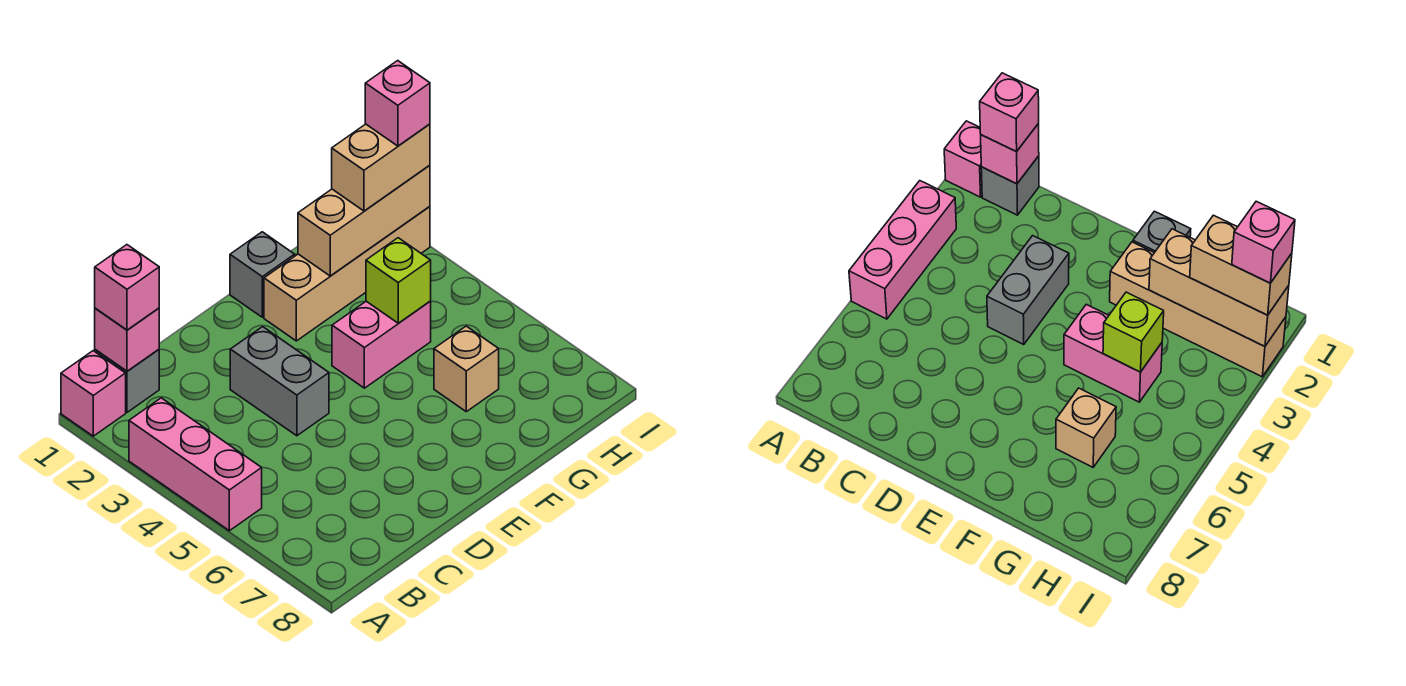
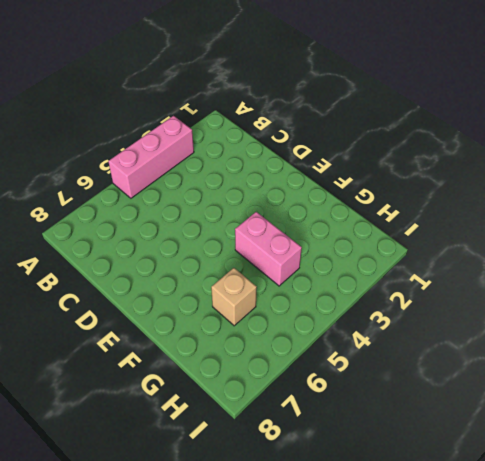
none -> pink brick A1 level 1
none -> grey brick B1 level 1
none -> grey brick D3:D4 level 1

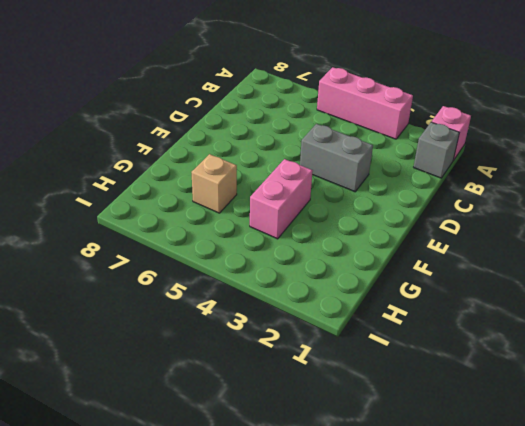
none -> grey brick F1 level 1
none -> tan brick F2:I2 level 1
none -> pink brick B1 level 2

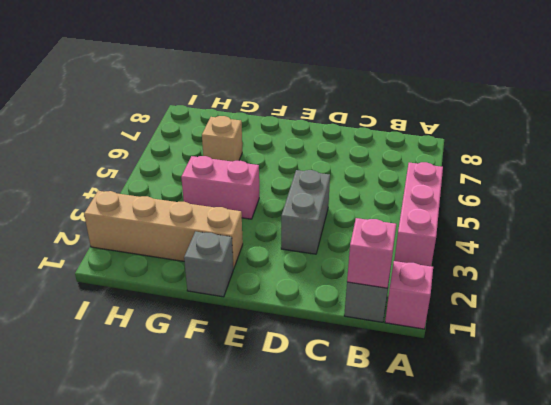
none -> tan brick G2:I2 level 2
none -> lime brick G4 level 2
none -> pink brick B1 level 3

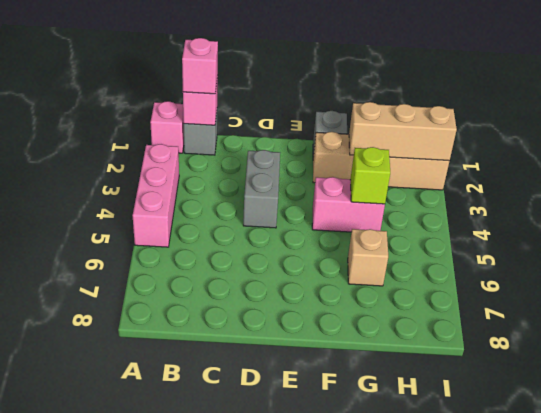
none -> tan brick H2:I2 level 3
none -> pink brick I2 level 4

